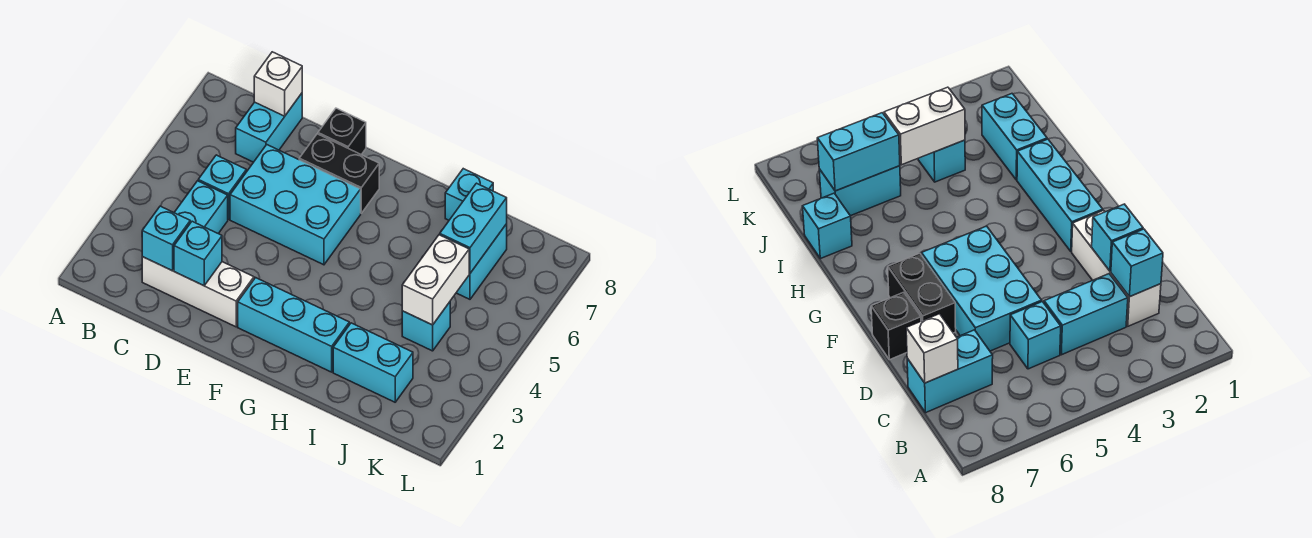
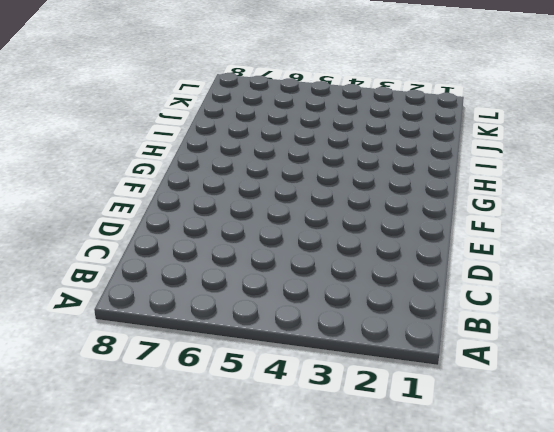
none -> white brick C2:E2 level 1
none -> cyan brick C3:C4 level 1
none -> cyan brick C5 level 1

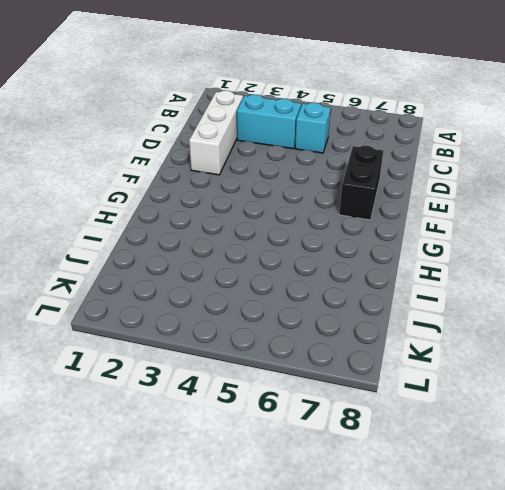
none -> cyan brick C7:C8 level 1
none -> cyan brick D5:F6 level 1
none -> black brick E8 level 1

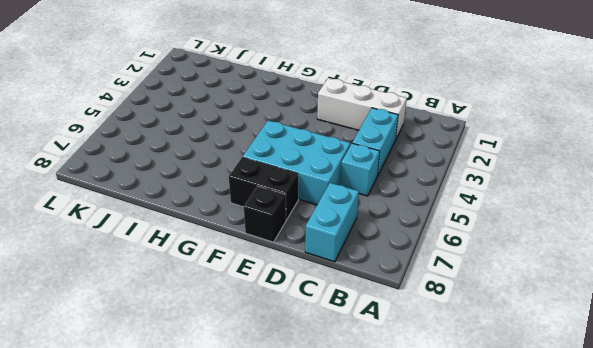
none -> cyan brick F2:H2 level 1
none -> cyan brick I2:J2 level 1
none -> cyan brick I8 level 1

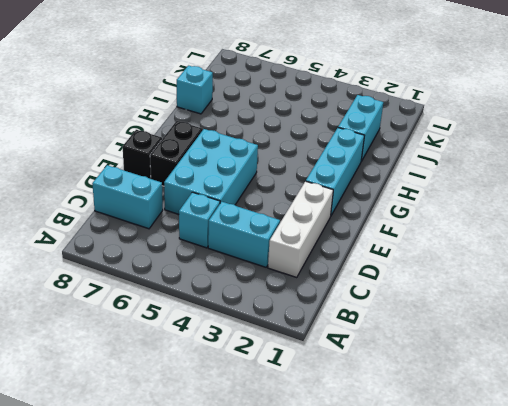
none -> cyan brick J4 level 1
none -> cyan brick J6:J7 level 1
none -> cyan brick C2 level 2

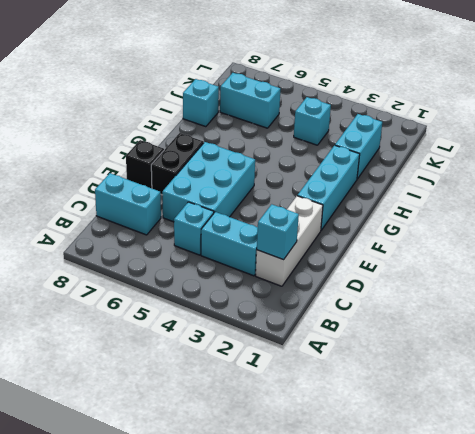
none -> white brick C8 level 2
none -> cyan brick D2 level 2
none -> white brick J4:J5 level 2

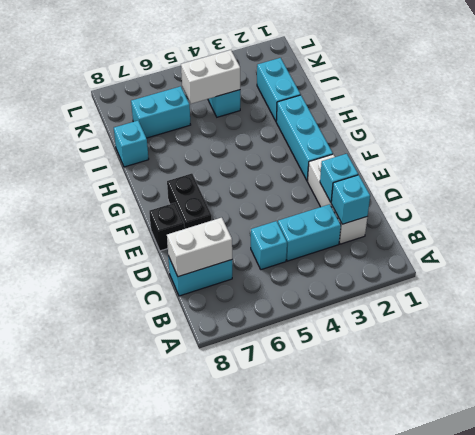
white brick C7:C8 level 2 -> white brick C8 level 2
none -> cyan brick D5:F6 level 1
none -> cyan brick J6:J7 level 2

